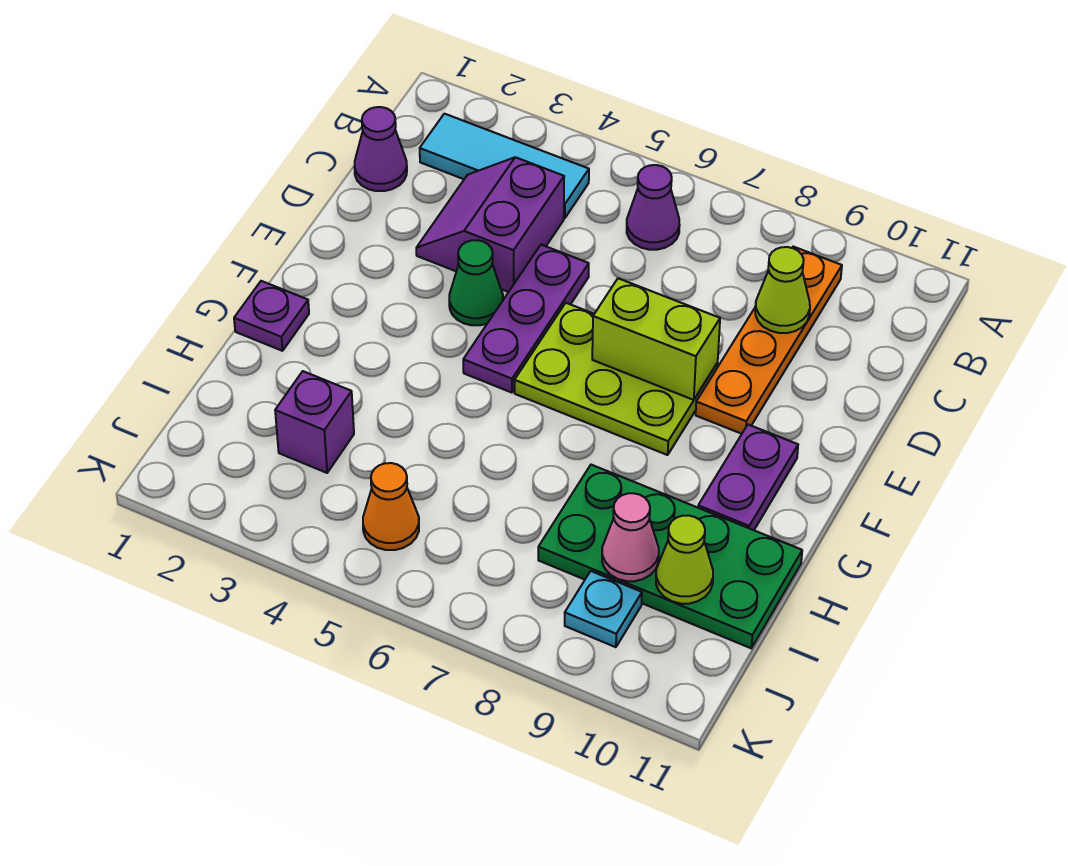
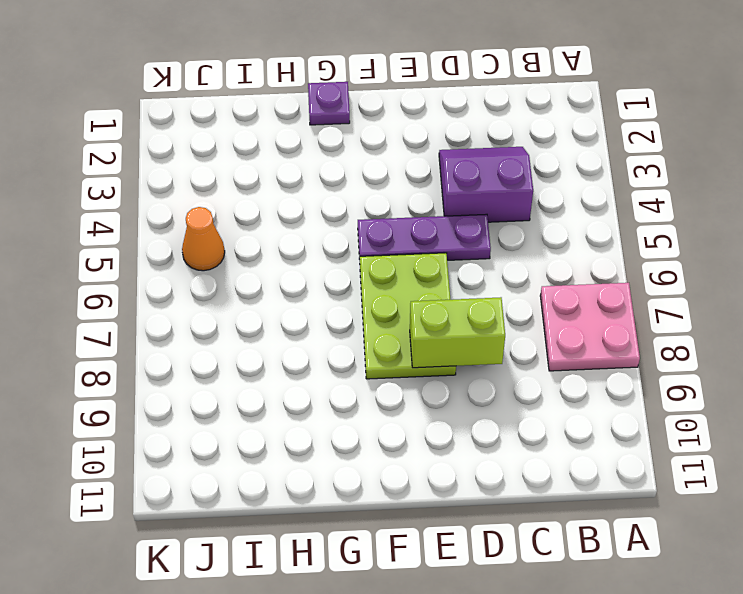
pink plate A7:B8 level 1 -> none
lime brick D8:E8 level 2 -> lime brick E7:E8 level 2
none -> cyan tile B2:B4 level 1
none -> purple cone B6 level 1
none -> orange plate B9:E9 level 1

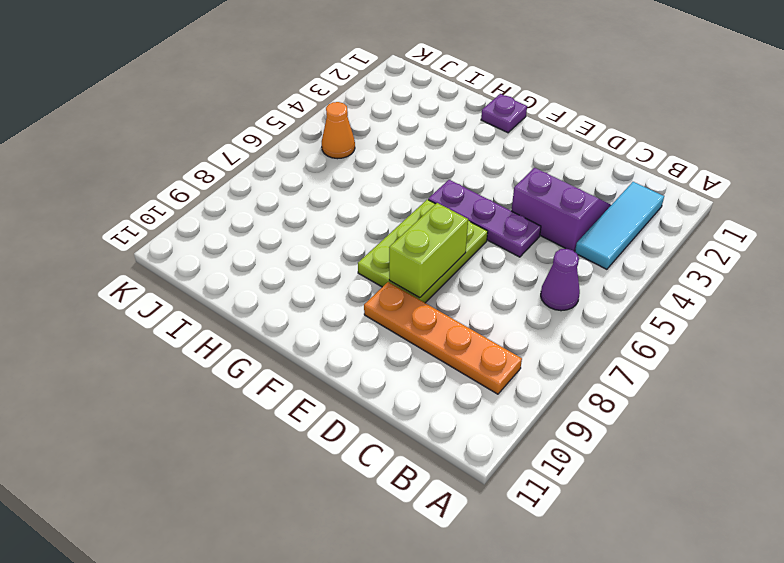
none -> purple cone C1 level 1
none -> green cone E4 level 1
none -> purple plate F10:G10 level 1

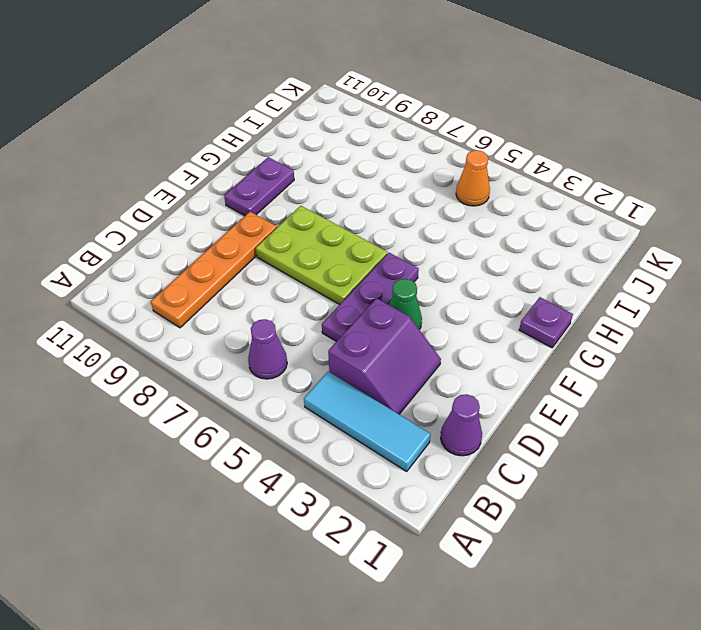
none -> green plate H8:I11 level 1
none -> purple brick I3 level 1
none -> cyan plate J9 level 1

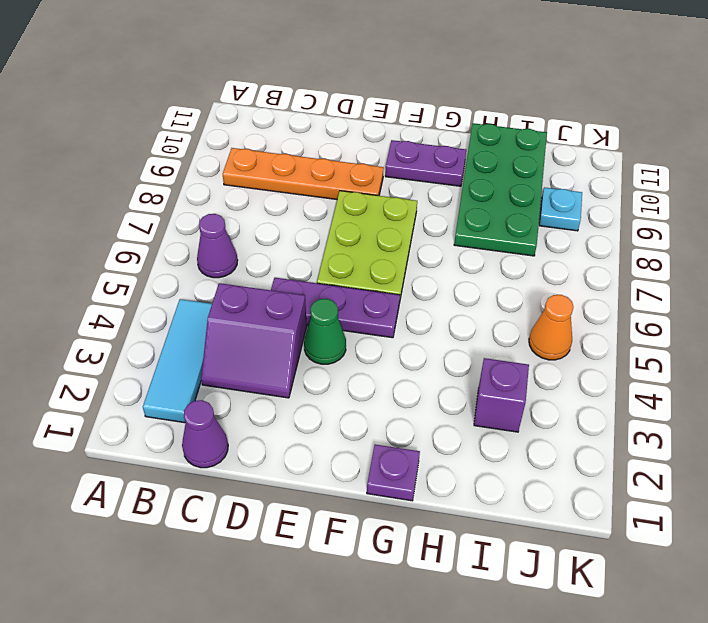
none -> lime cone C9 level 2
none -> lime brick E7:E8 level 2
none -> pink cone I9 level 2

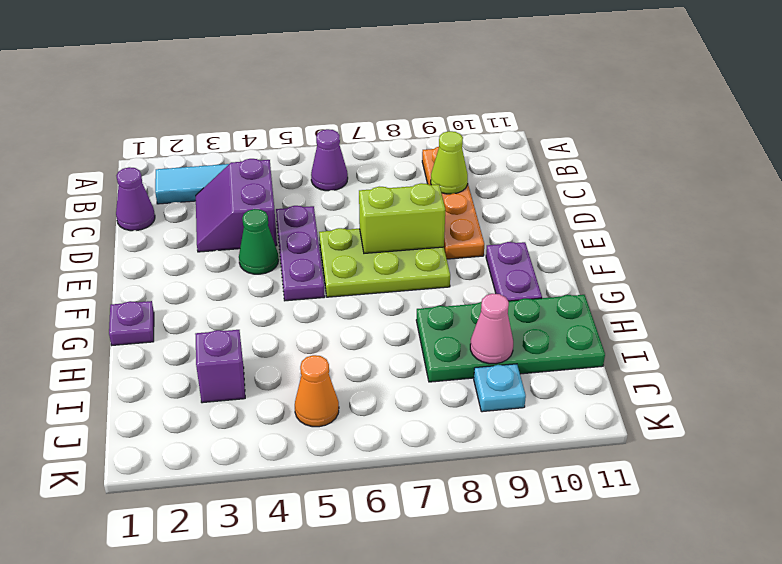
none -> lime cone I10 level 2

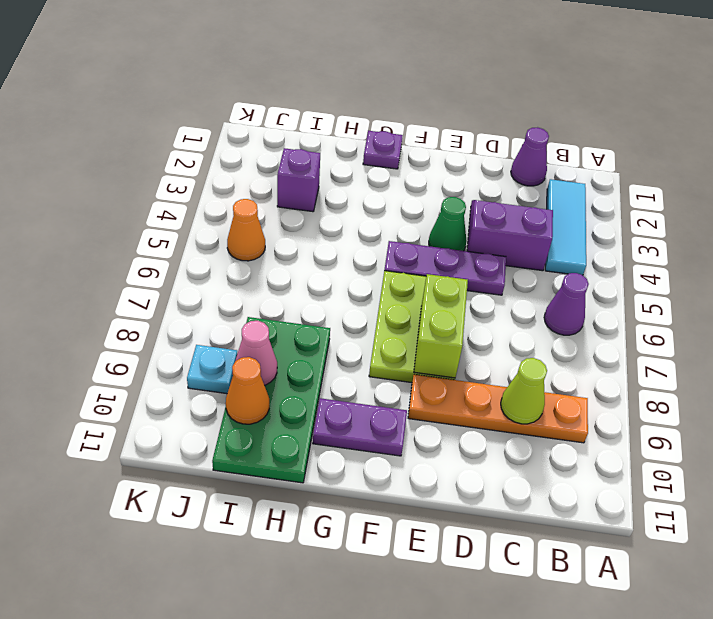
orange cone I10 level 2 -> lime cone I10 level 2

